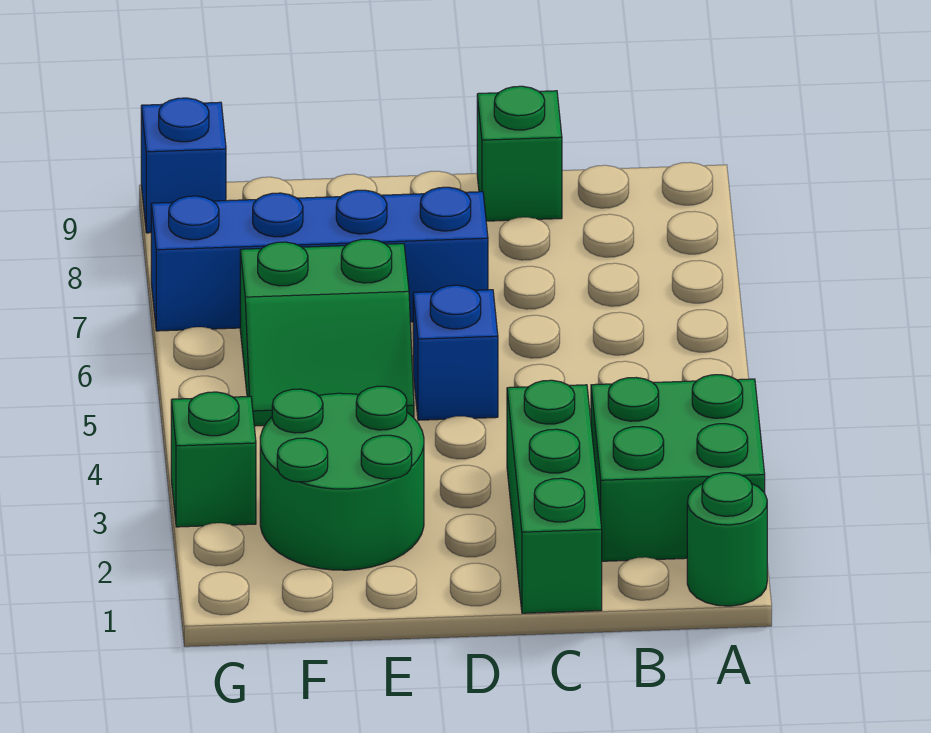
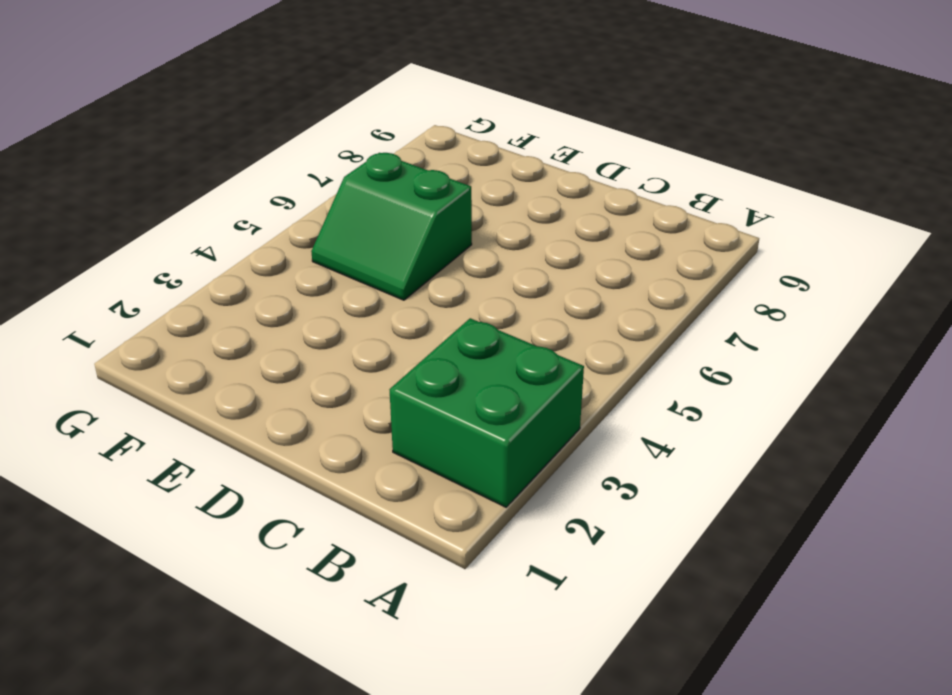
none -> green round brick A1 level 1
none -> green brick C1:C3 level 1

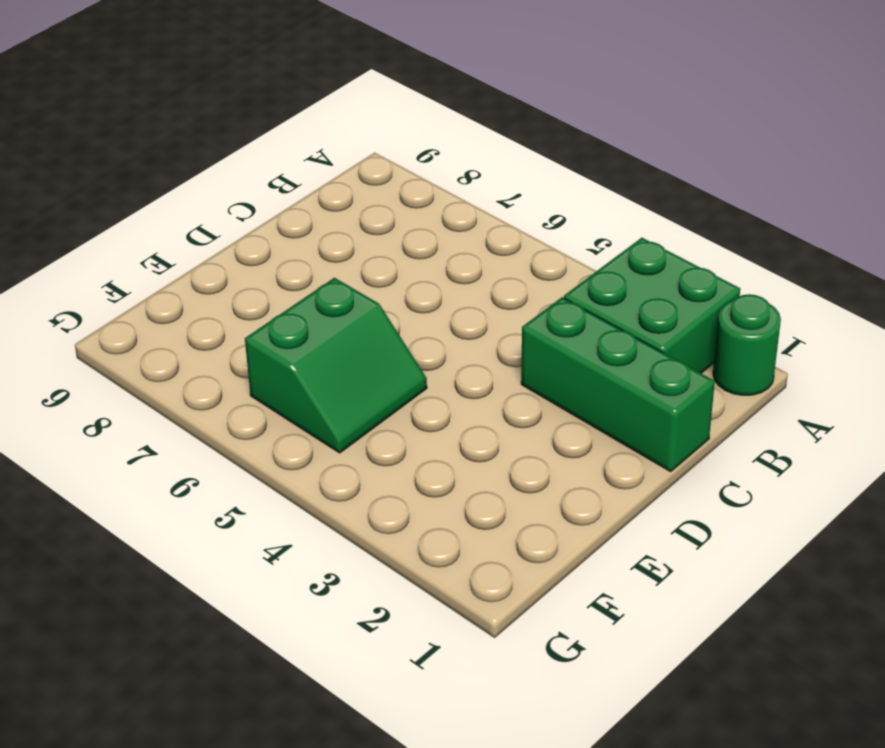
none -> green brick C9 level 1
none -> blue brick D5 level 1

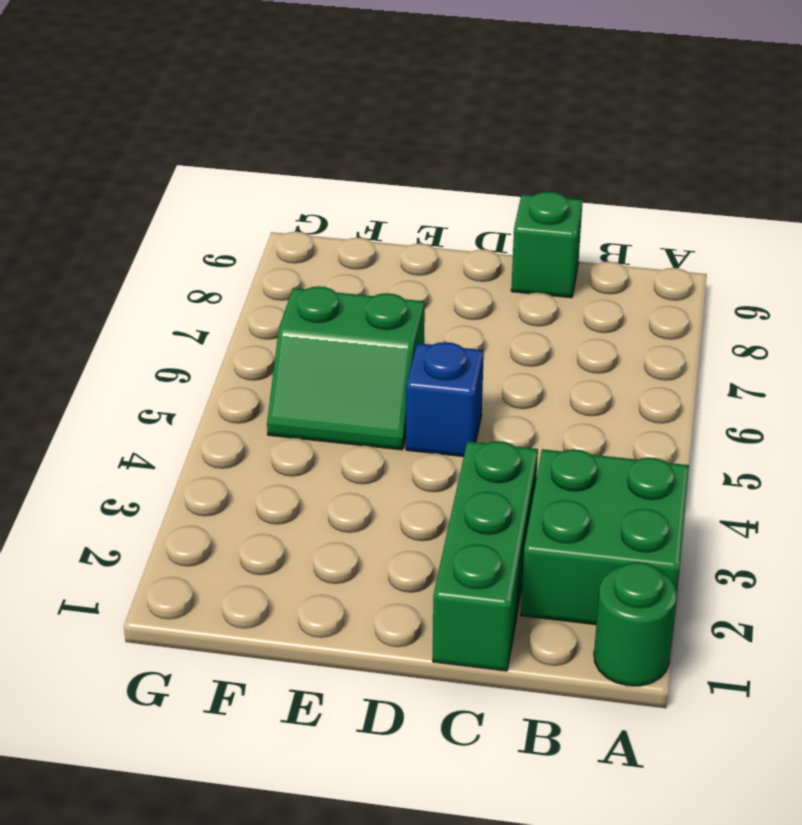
none -> blue brick D7:G7 level 1
none -> green round brick E2:F3 level 1

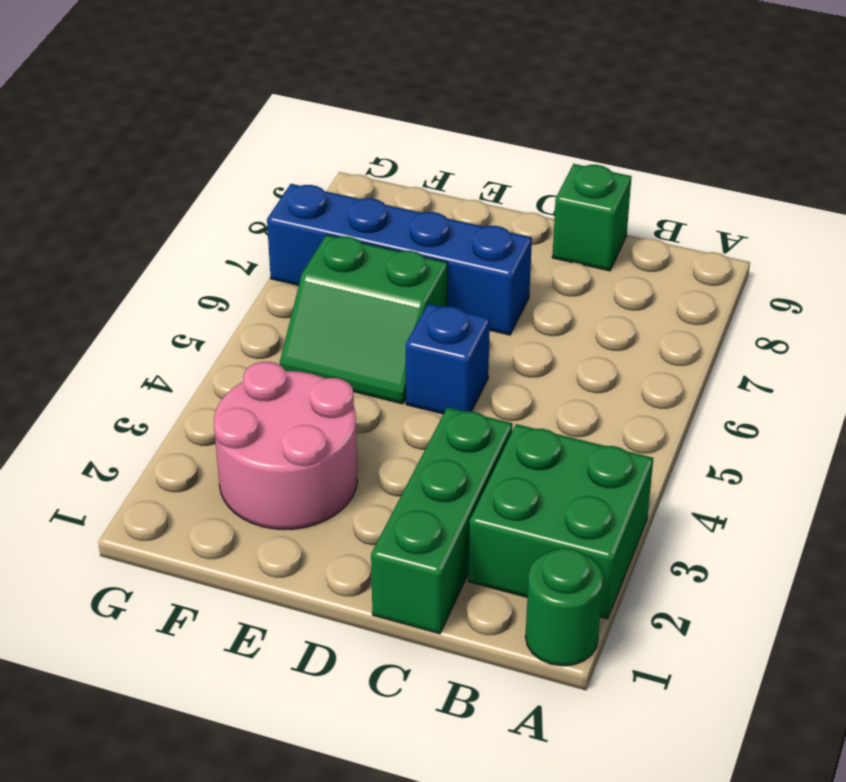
pink round brick E2:F3 level 1 -> green round brick E2:F3 level 1
none -> green brick G3 level 1
none -> blue brick G9 level 1

